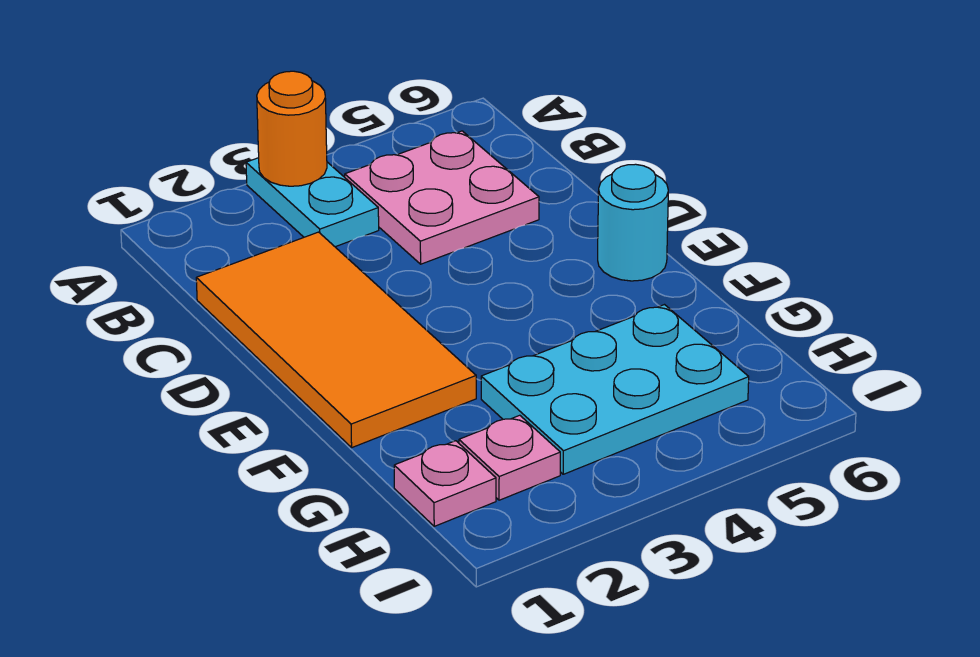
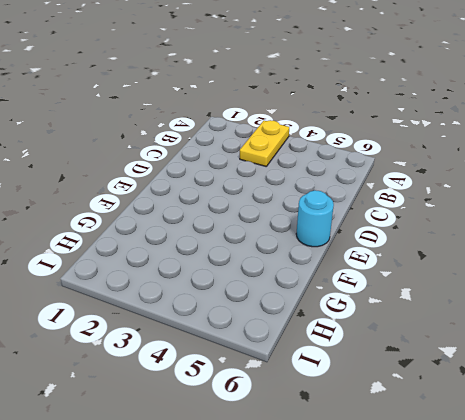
yellow plate A3:B3 level 1 -> cyan plate A3:B3 level 1
none -> pink plate B4:C5 level 1
none -> orange tile C1:F2 level 1

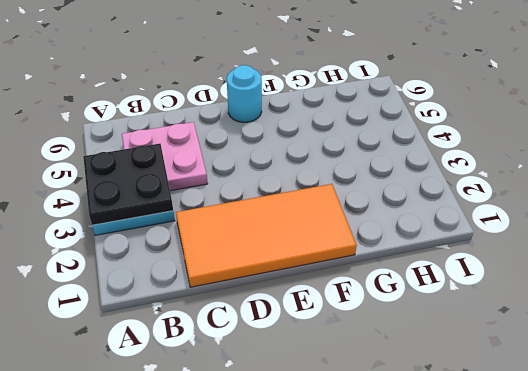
black plate A3:B4 level 2 -> orange round brick A3 level 2
none -> cyan plate G3:H5 level 1
none -> pink plate H1 level 1

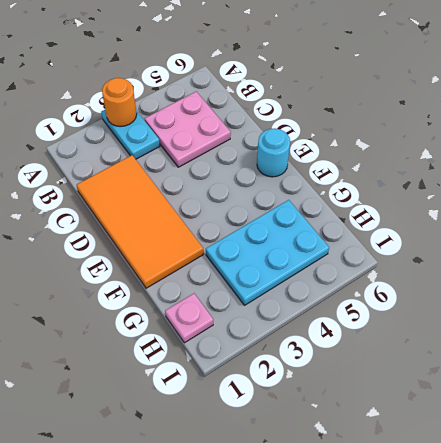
none -> pink plate H2 level 1

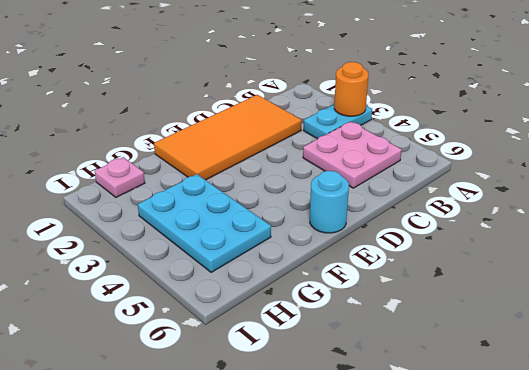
none -> pink plate H2 level 1

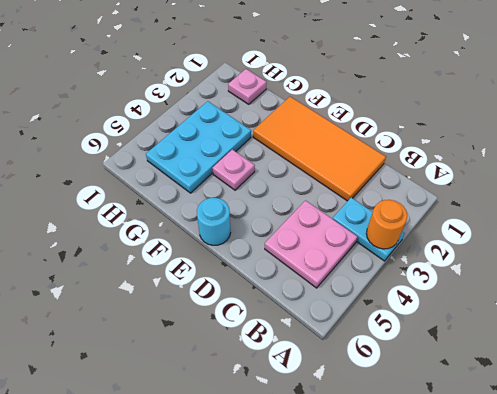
pink plate F4 level 1 -> pink plate H2 level 1

